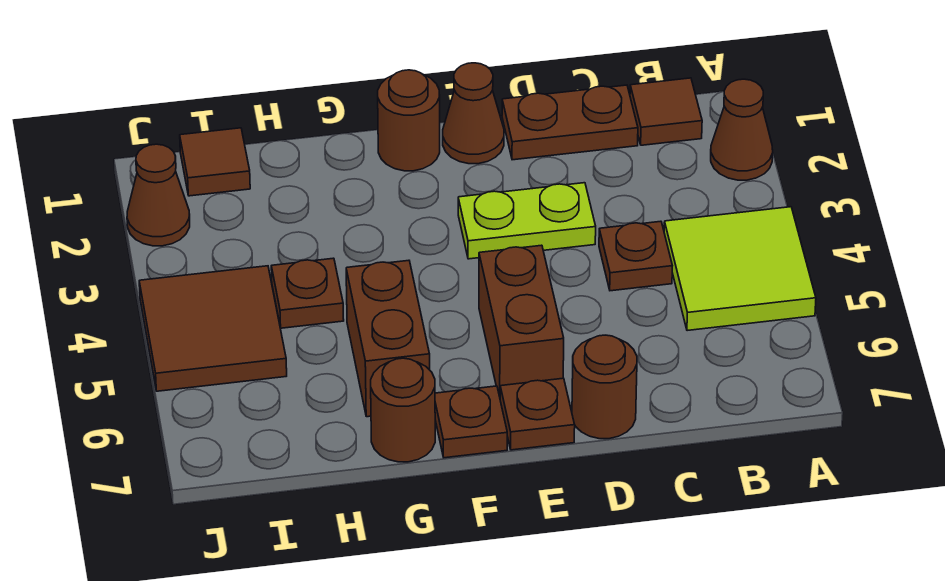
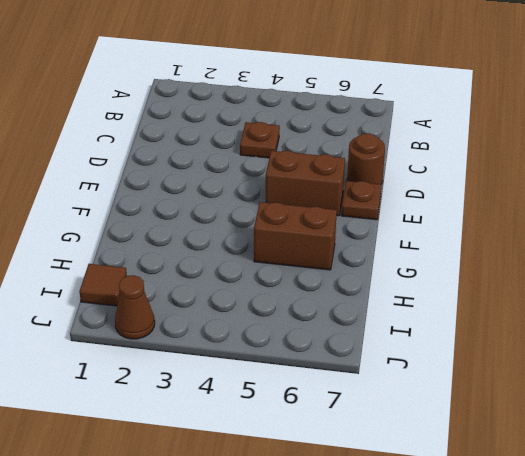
none -> brown cone A2 level 1
none -> lime tile A4:B5 level 1
none -> brown tile B1 level 1

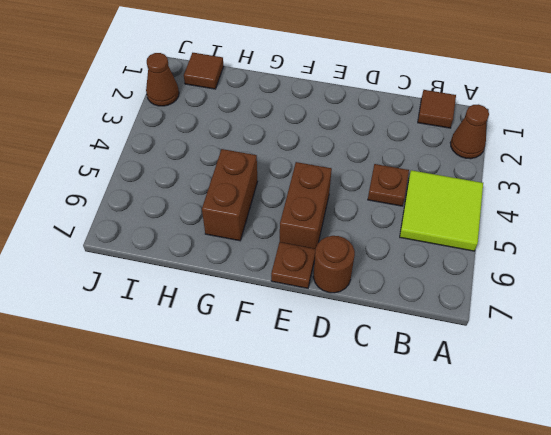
none -> brown plate C1:D1 level 1
none -> lime plate D3:E3 level 1
none -> brown cone E1 level 1

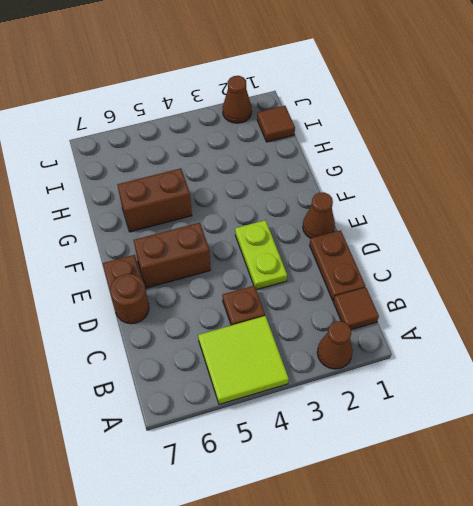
none -> brown round brick F1 level 1
none -> brown plate F7 level 1
none -> brown round brick G7 level 1

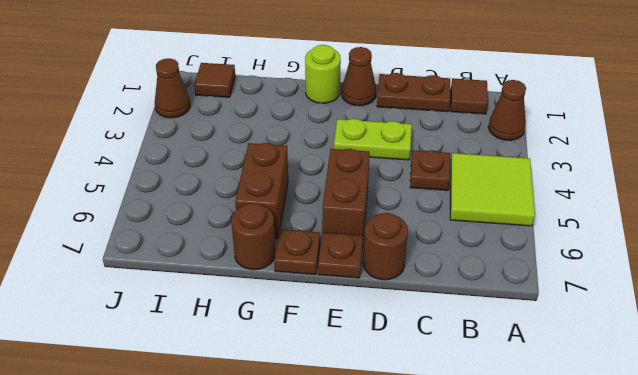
lime round brick F1 level 1 -> brown round brick F1 level 1
none -> brown plate H4 level 1
none -> brown tile I4:J5 level 1

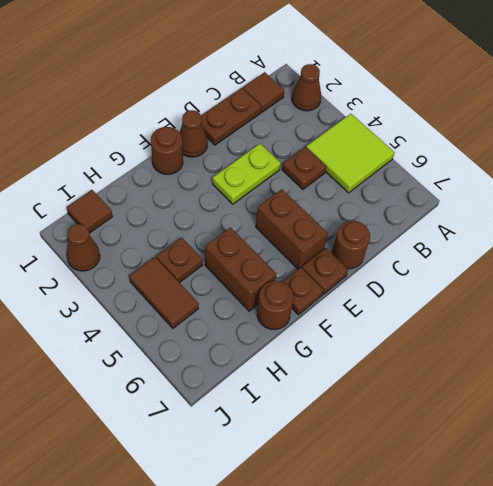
brown tile I4:I5 level 1 -> brown tile I4:J5 level 1

